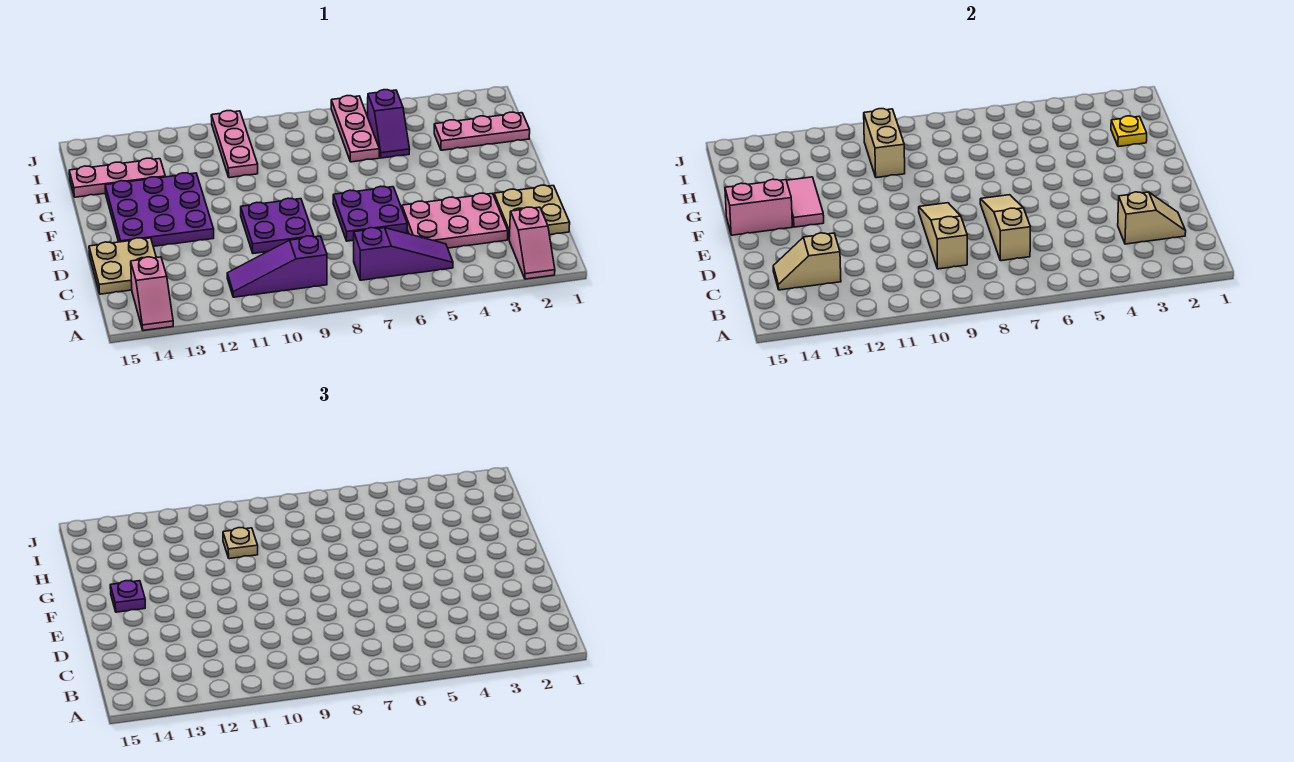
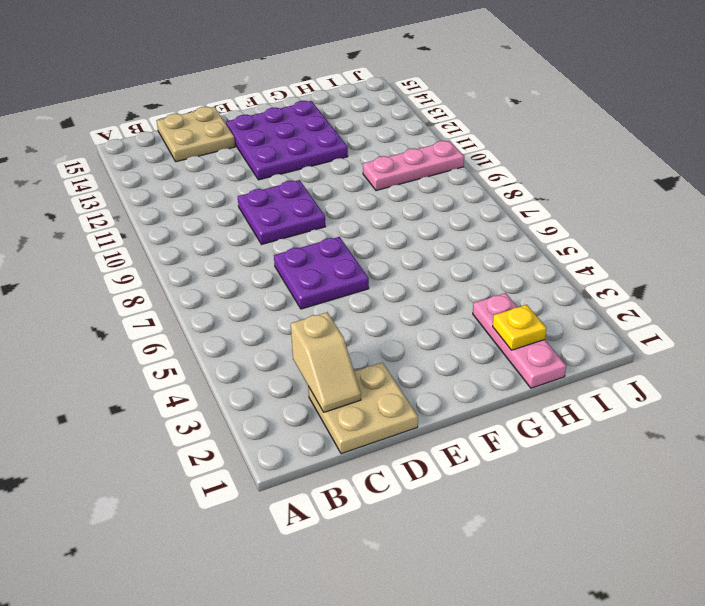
none -> pink slope A2:B2 level 1 top B
none -> pink slope A14:B14 level 1 top B
none -> purple slope B5:B7 level 1 top 7

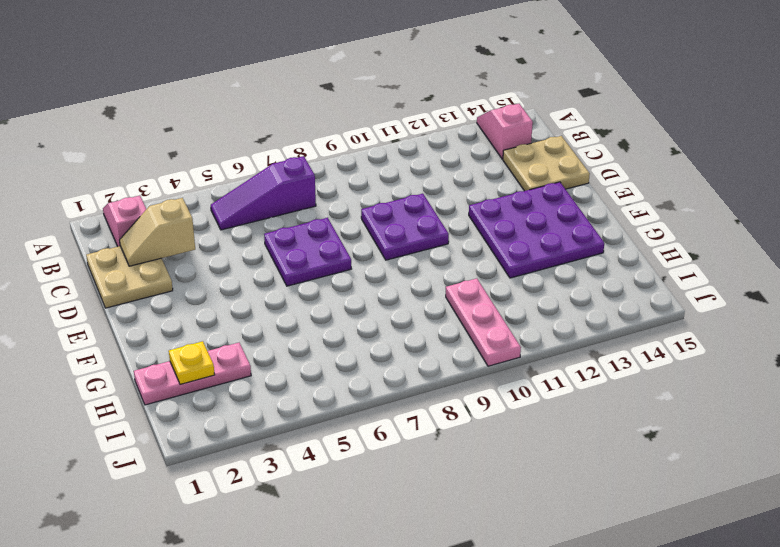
none -> purple slope B9:B11 level 1 top 9
none -> pink plate C3:D5 level 1
none -> purple slope H5:I5 level 1 top I

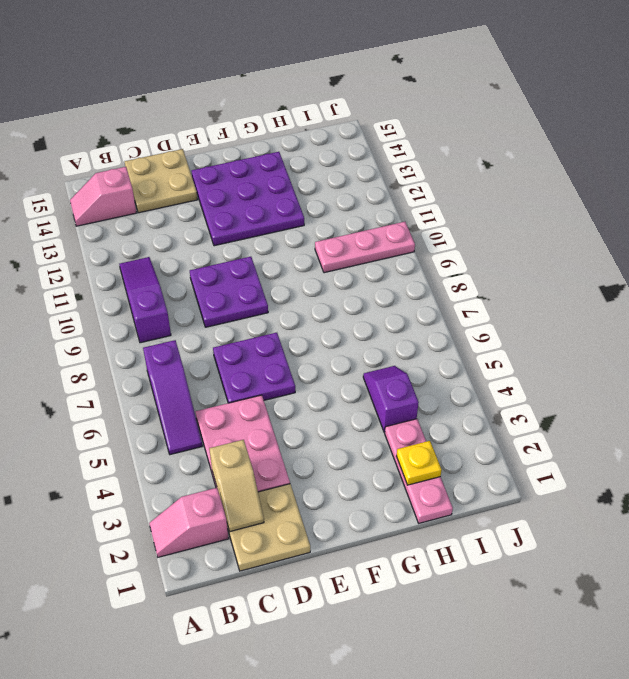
purple slope H4:H5 level 1 top 4 -> purple slope H5:I5 level 1 top I
none -> pink plate H6:J6 level 1
none -> pink plate H13:H15 level 1
none -> tan slope C7:E7 level 2 top C

